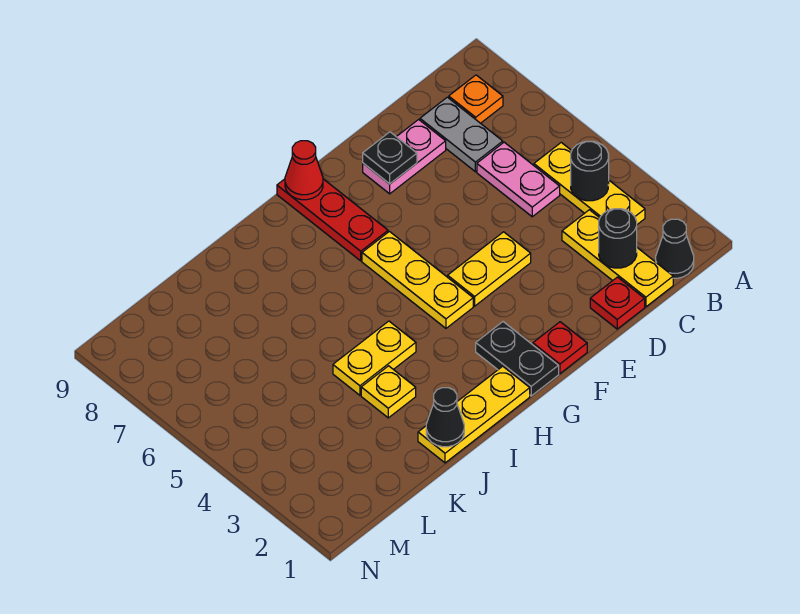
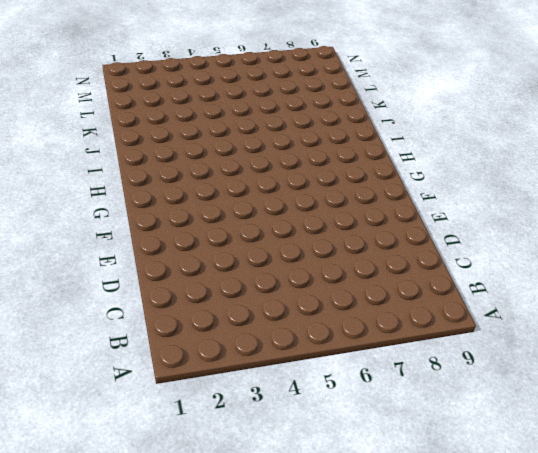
none -> black cone B1 level 1
none -> yellow plate B3:B5 level 1
none -> orange plate B8 level 1

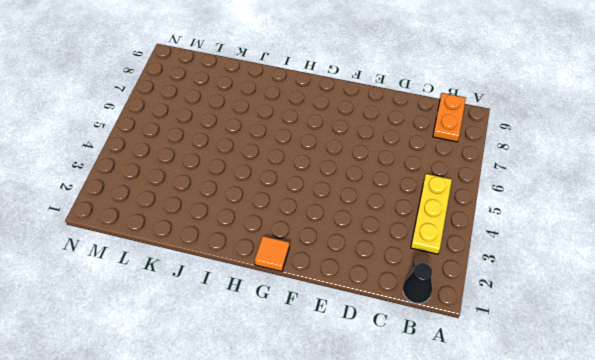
orange plate B8:B9 level 1 -> orange plate B8 level 1
orange tile G1 level 1 -> black plate G1:G2 level 1
none -> yellow plate C1:C3 level 1
none -> pink plate C5:C6 level 1
none -> grey plate C7:C8 level 1

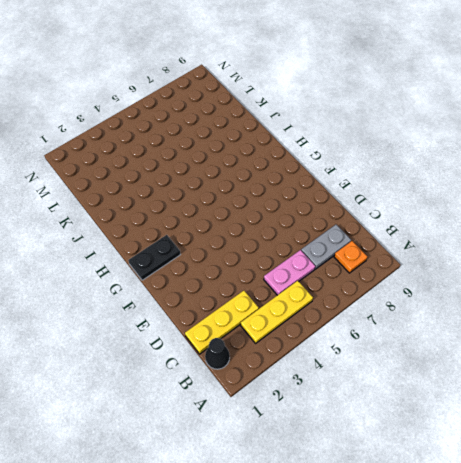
none -> red plate D1 level 1
none -> pink plate D8:E8 level 1
none -> yellow plate E4:F4 level 1

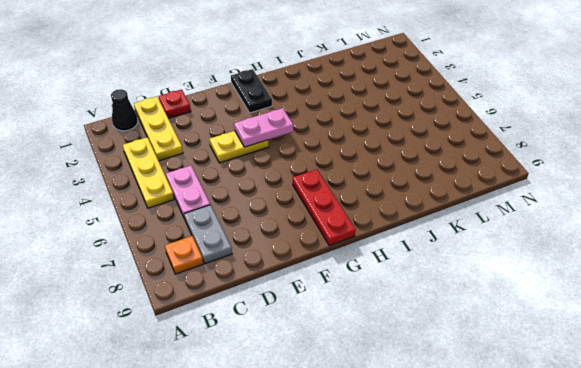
pink plate F4:G4 level 2 -> pink plate D8:E8 level 1
none -> red plate F1 level 1
none -> yellow plate G4:G6 level 1
none -> yellow plate H1:J1 level 1

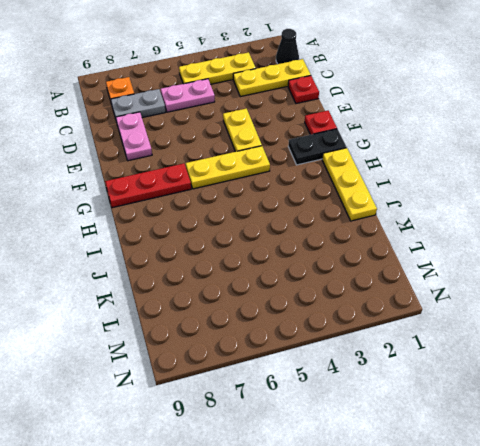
none -> yellow plate I4:J4 level 1
none -> yellow plate J3 level 1
none -> black round brick B4 level 2

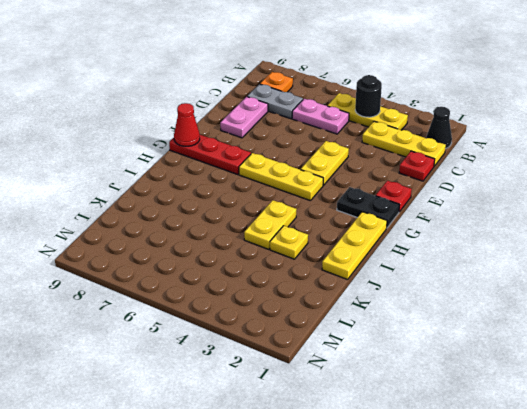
none -> black round brick C2 level 2
none -> black plate E8 level 2
none -> black cone J1 level 2

